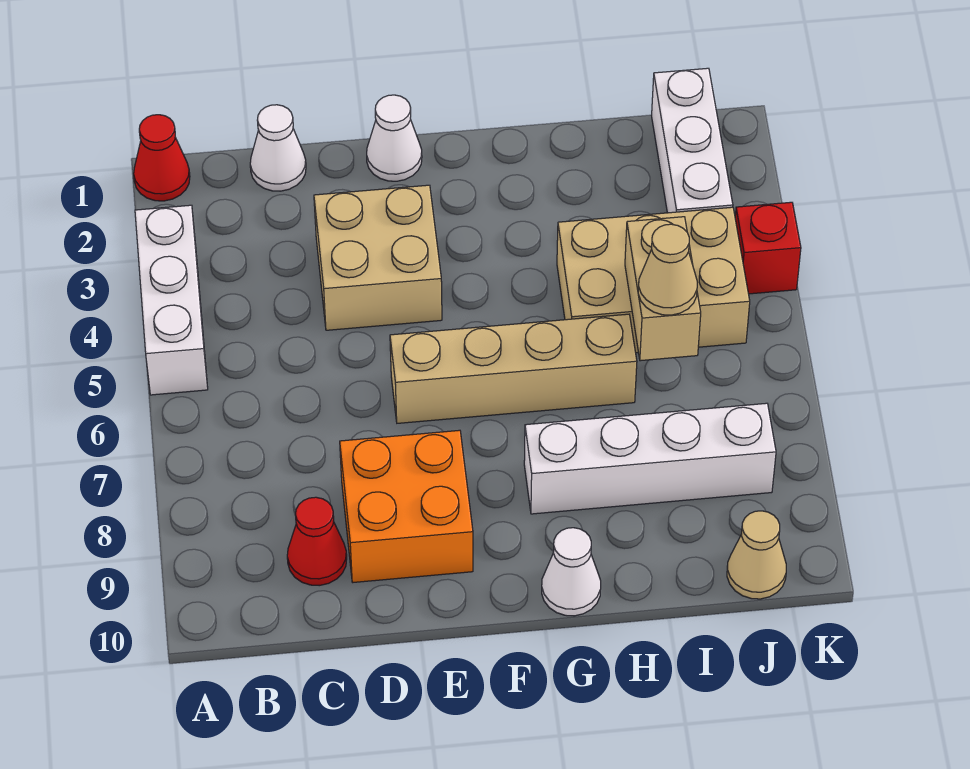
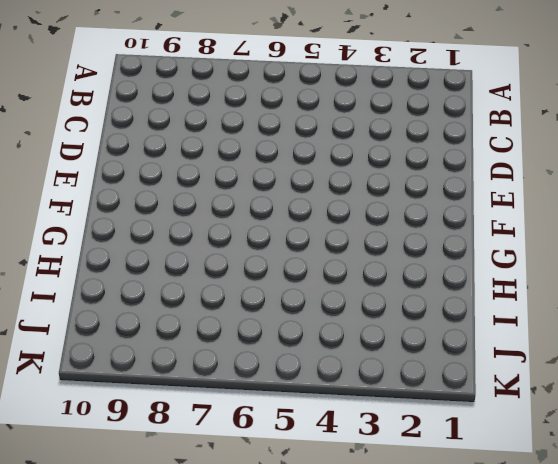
none -> red cone A1 level 1
none -> white brick A3:A5 level 1
none -> white cone C1 level 1

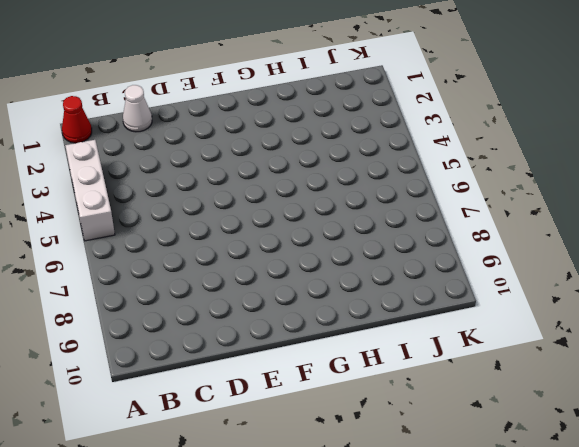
none -> red cone C9 level 1
none -> tan brick D3:E4 level 1
none -> orange brick D8:E9 level 1

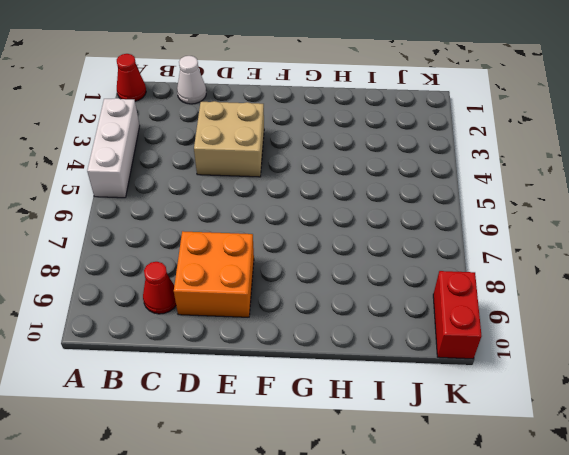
red brick K9:K10 level 1 -> none
none -> white cone E1 level 1
none -> tan brick E6:H6 level 1
none -> white brick G8:J8 level 1

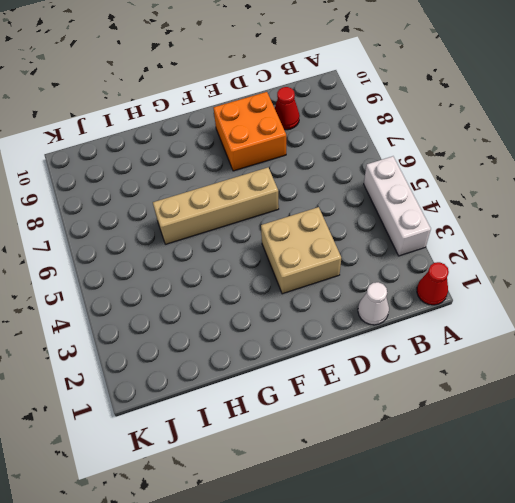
none -> white cone E1 level 1
none -> white brick G8:J8 level 1
none -> white cone G10 level 1

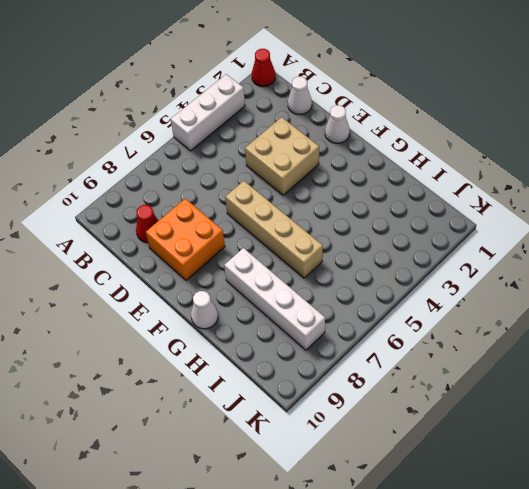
none -> tan brick H4:J5 level 1
none -> white brick J1:J3 level 1
none -> tan cone J10 level 1

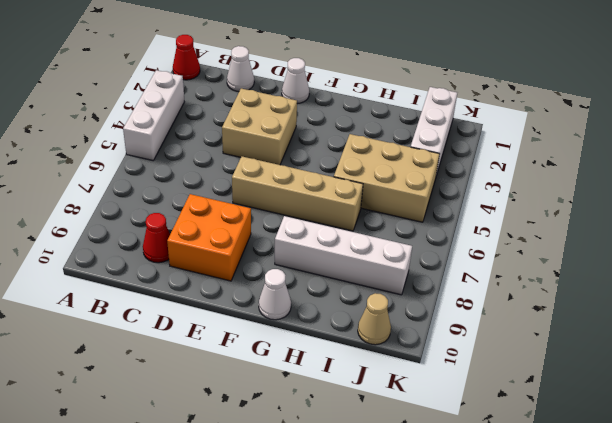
none -> red brick K4 level 1
none -> tan brick I5:I6 level 2
none -> tan cone I6 level 3

